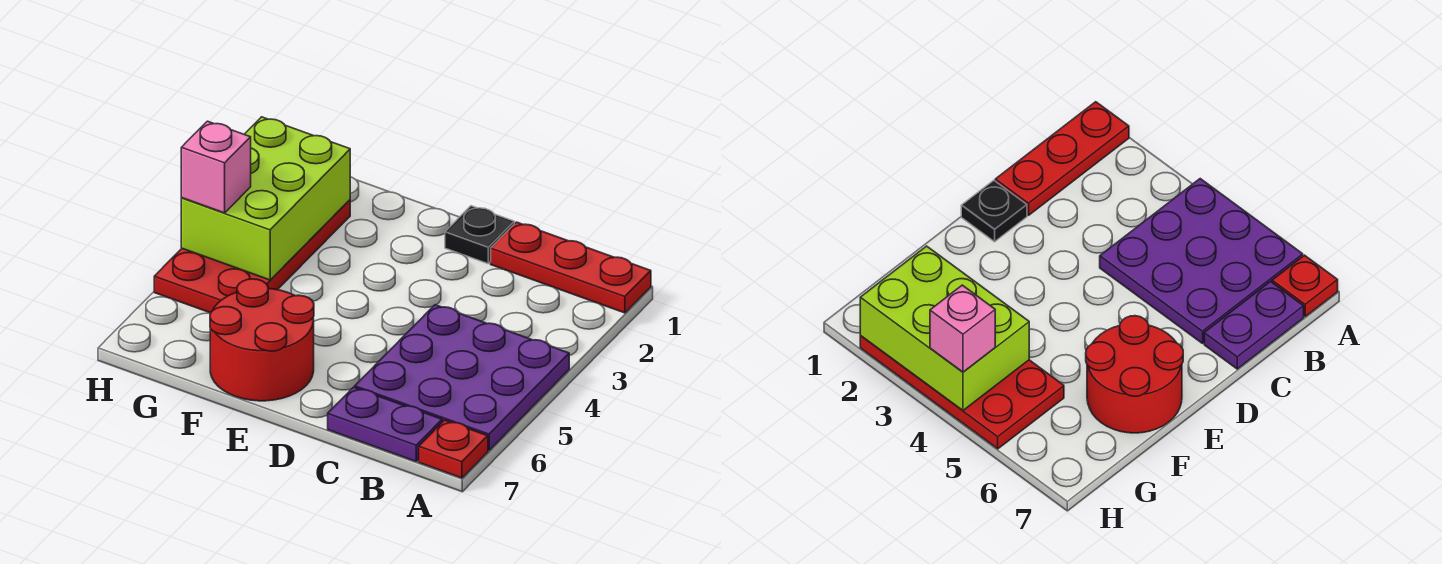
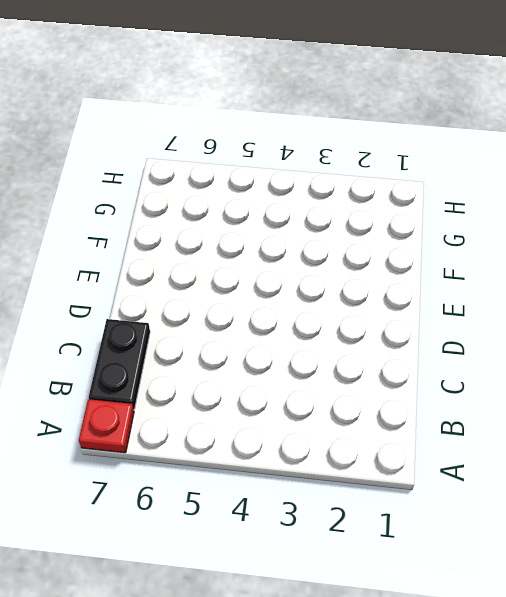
black plate B7:C7 level 1 -> purple plate B7:C7 level 1
none -> red plate A1:C1 level 1
none -> purple plate A4:C6 level 1

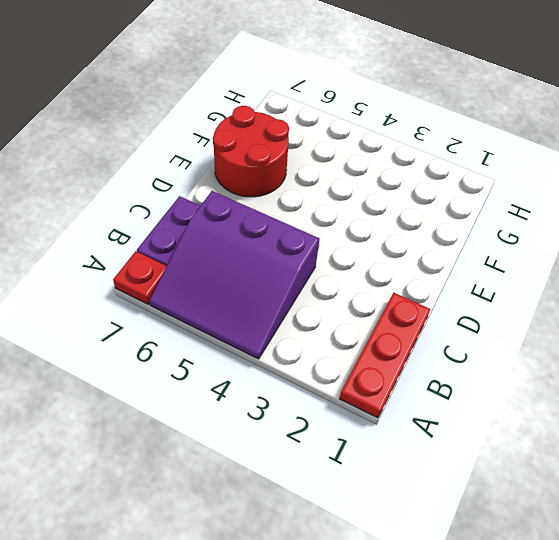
purple slope A4:C6 level 1 top C -> purple plate A4:C6 level 1
none -> black plate D1 level 1
none -> red plate G2:H5 level 1

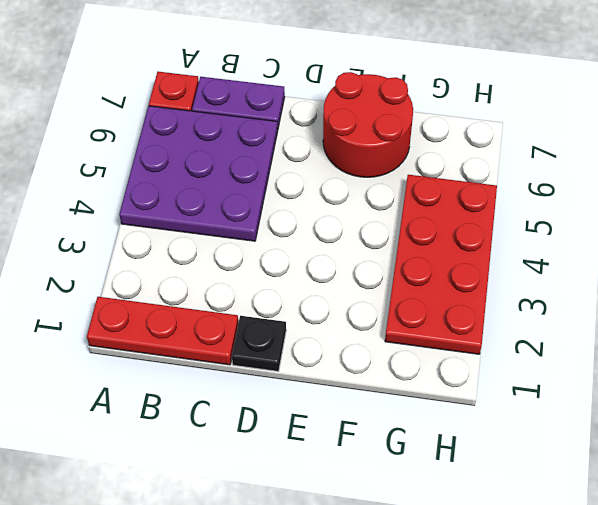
none -> lime brick G2:H4 level 2
none -> pink brick H4 level 3

